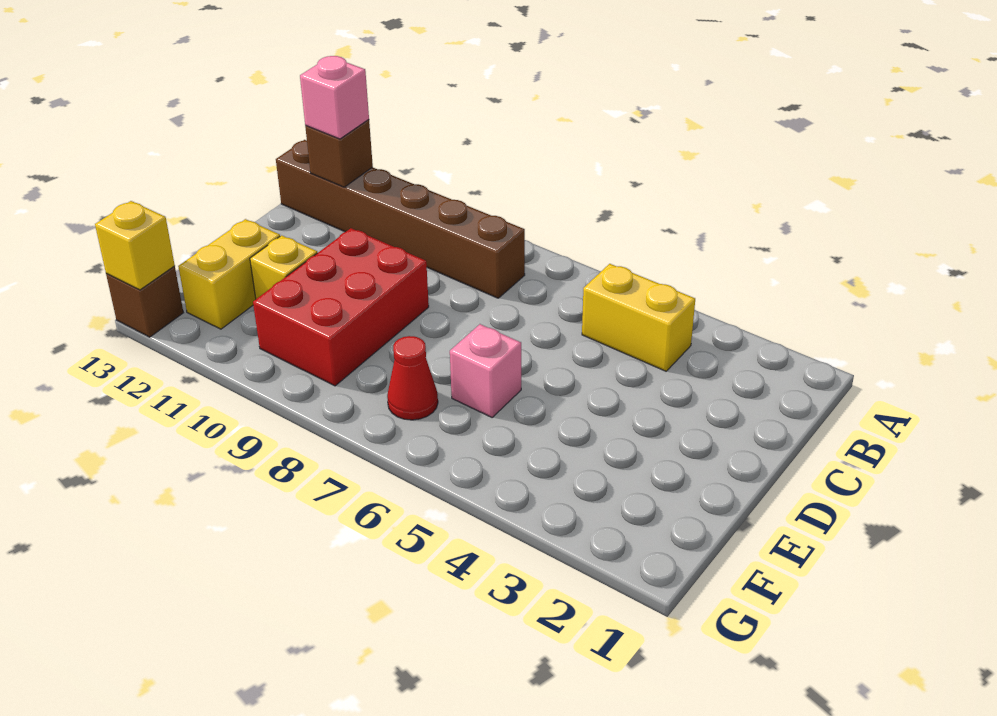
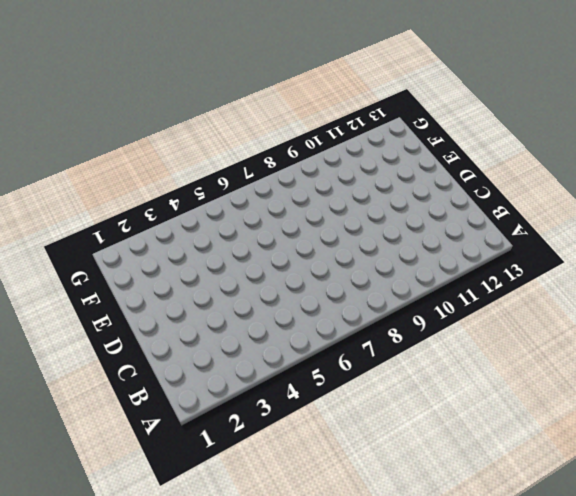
none -> yellow brick B4:B5 level 1
none -> brown brick B8:B13 level 1

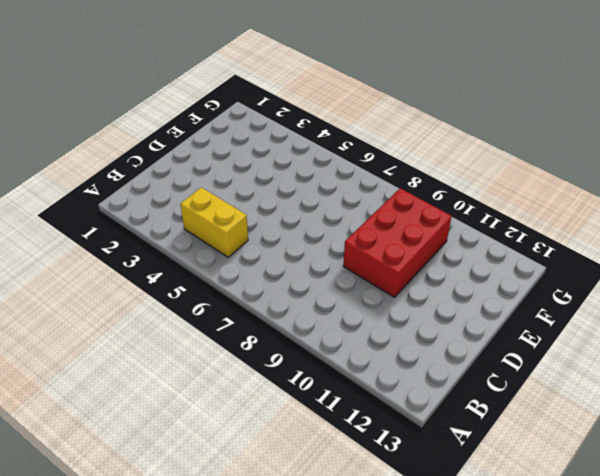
none -> brown brick B8:B13 level 1
none -> pink brick E6 level 1

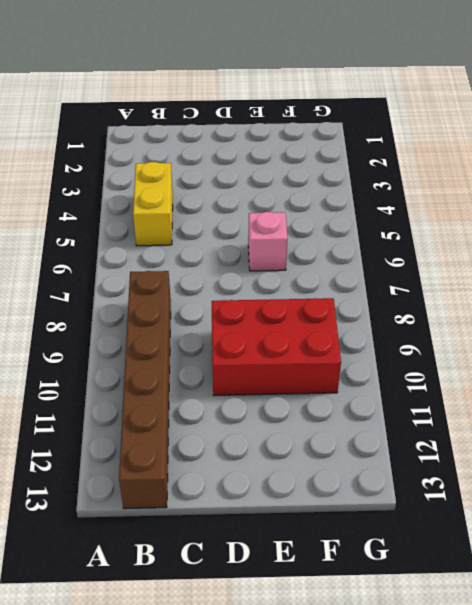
none -> yellow brick E11 level 1
none -> yellow brick E12:F12 level 1

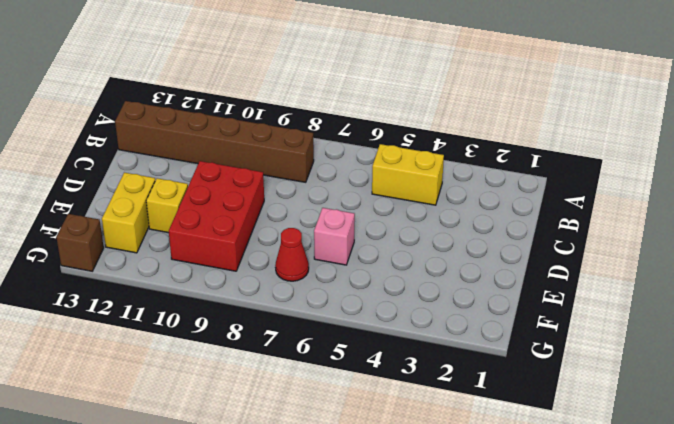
none -> brown brick B12 level 2
none -> yellow brick G13 level 2

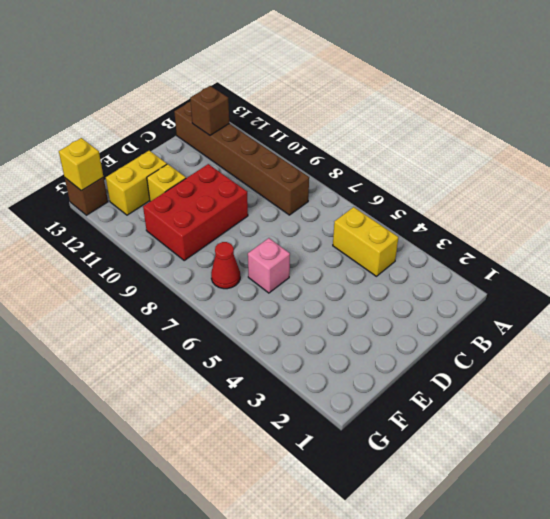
none -> pink brick B12 level 3

